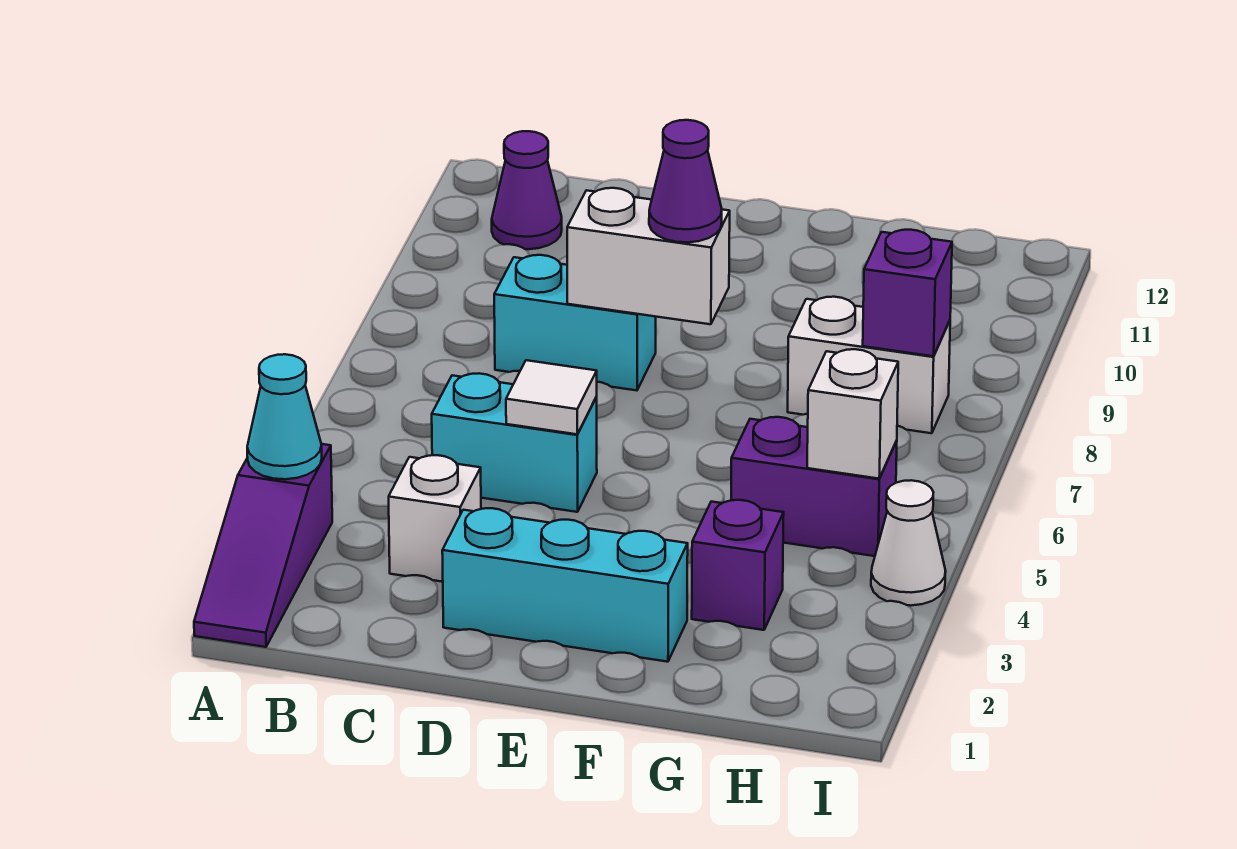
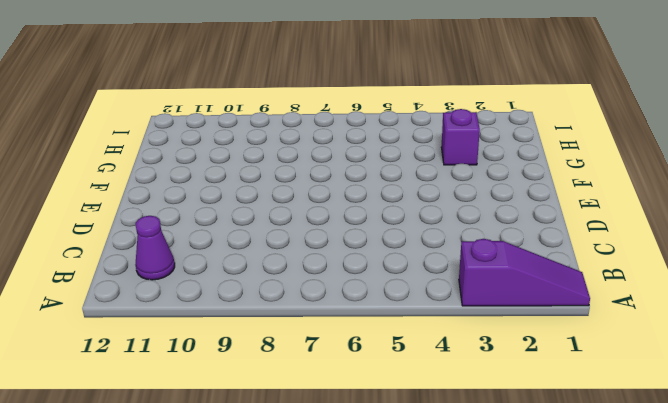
none -> white brick C3 level 1
none -> cyan brick C5:D5 level 1
none -> cyan brick C8:D8 level 1

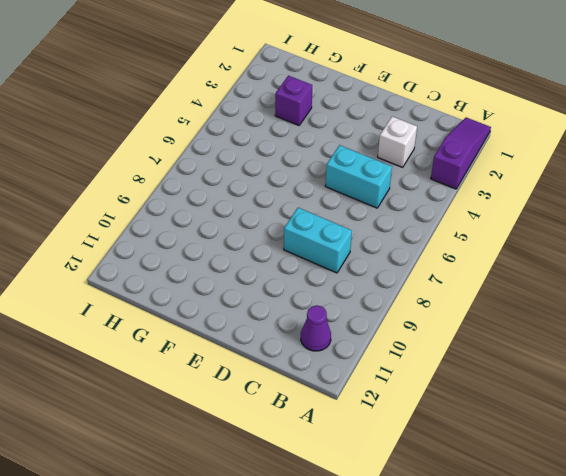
none -> cyan brick D2:F2 level 1
none -> purple brick G5:H5 level 1
none -> white brick G8:H8 level 1

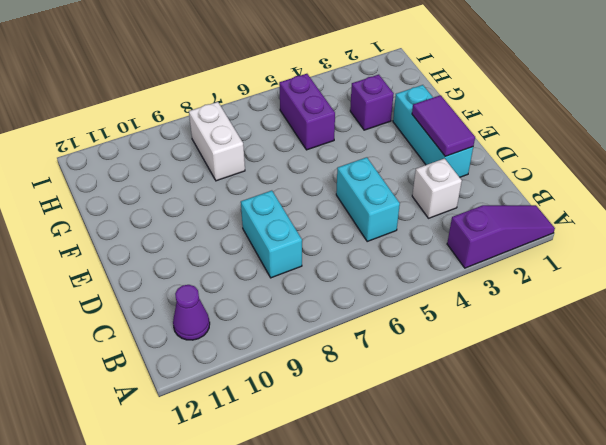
purple tile D2:E2 level 2 -> none
none -> white cone I4 level 1
none -> cyan cone A3 level 2
none -> white tile D5 level 2

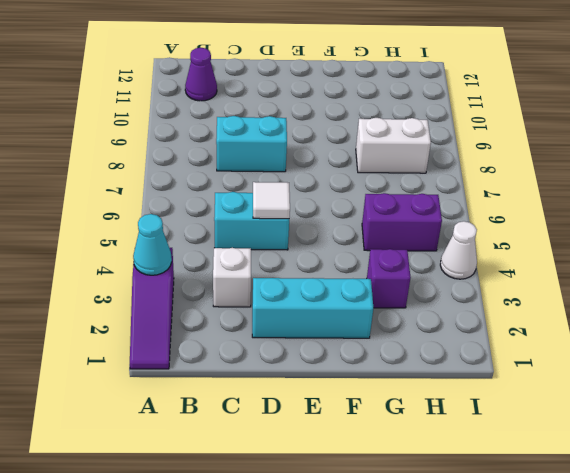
none -> white brick D8:E8 level 2
none -> white brick H5 level 2
none -> purple brick H8 level 2

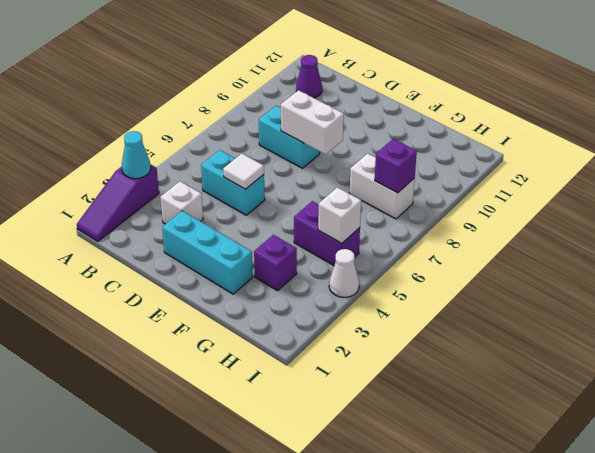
none -> purple cone E8 level 3

